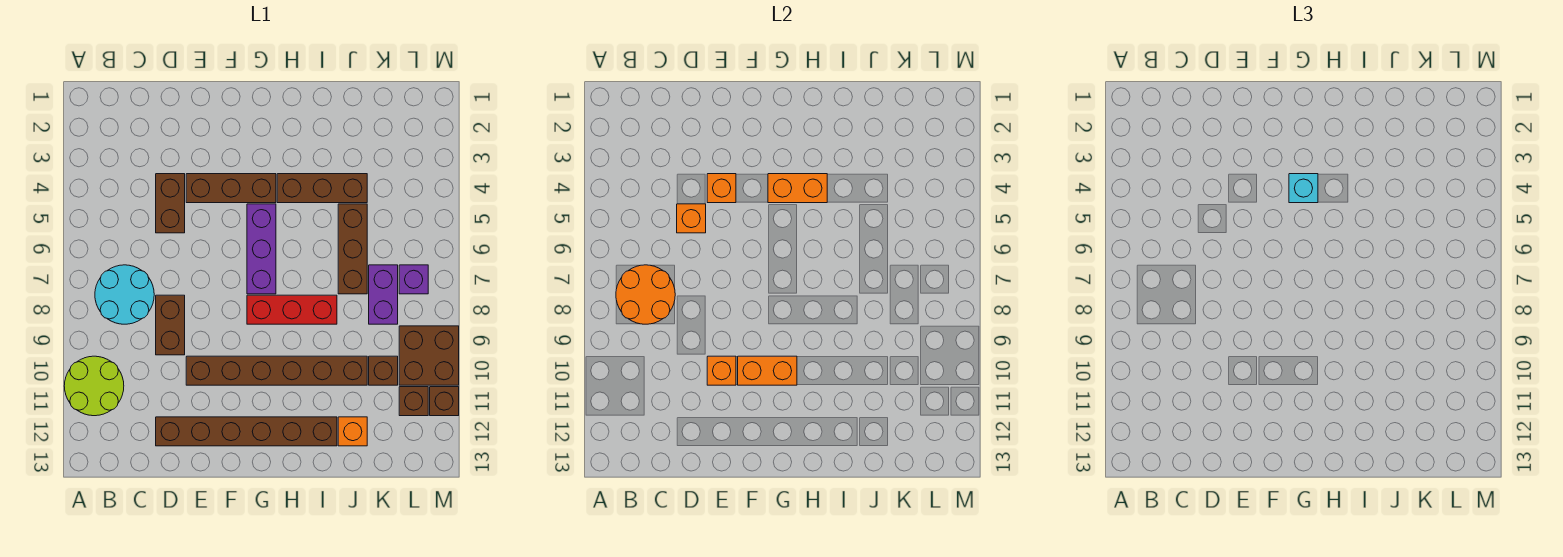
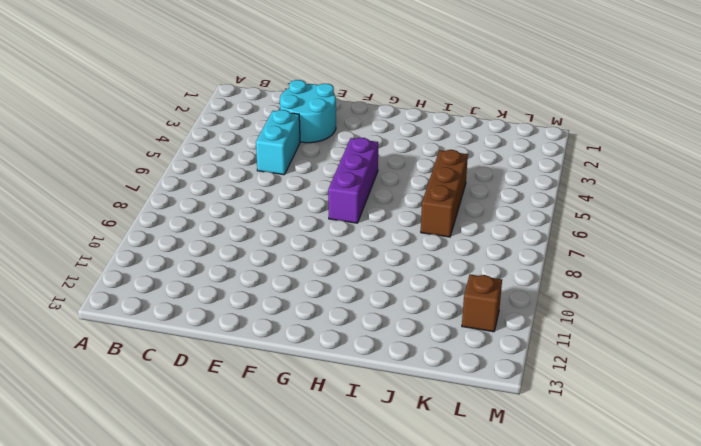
cyan round brick D2:E3 level 1 -> cyan round brick B7:C8 level 1
cyan brick D4:D5 level 1 -> brown brick D4:D5 level 1
none -> lime round brick A10:B11 level 1
none -> brown brick D8:D9 level 1
none -> brown brick D12:I12 level 1

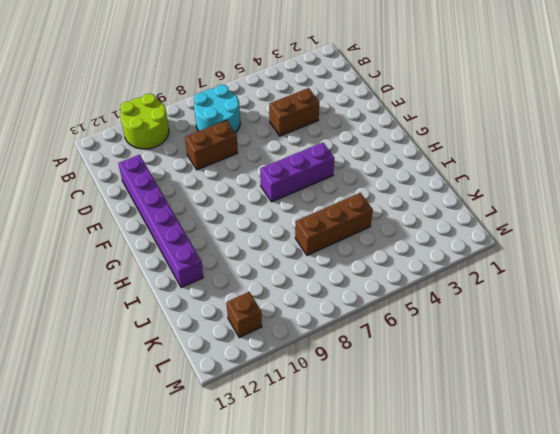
purple brick D12:I12 level 1 -> brown brick D12:I12 level 1
none -> brown brick E4:G4 level 1
none -> brown brick E10:J10 level 1
none -> red brick G8:I8 level 1

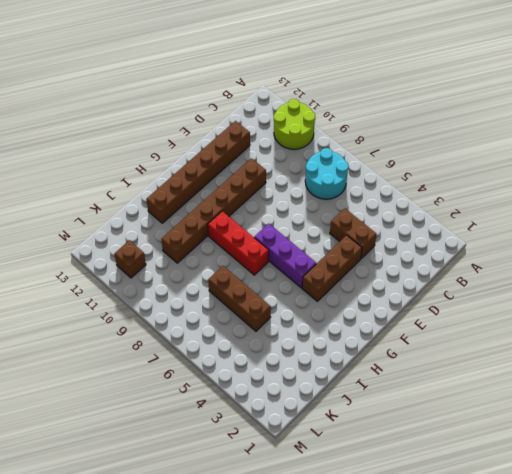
red brick H7:H9 level 1 -> red brick G8:I8 level 1
none -> brown brick D8:D9 level 1
none -> brown brick H4:J4 level 1
none -> orange brick J12 level 1

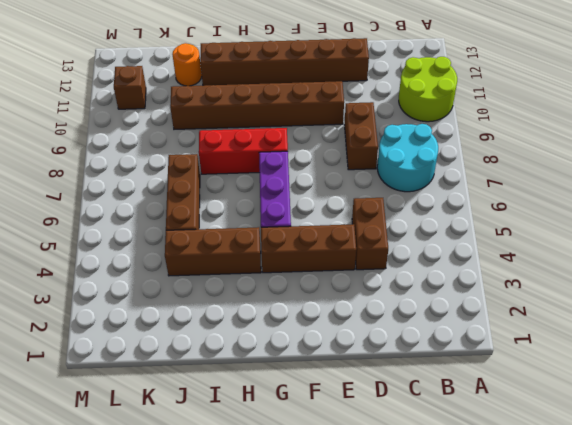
orange round brick J12 level 1 -> orange brick J12 level 1
none -> purple brick K7:K8 level 1
none -> brown brick K10 level 1
none -> purple brick L7 level 1

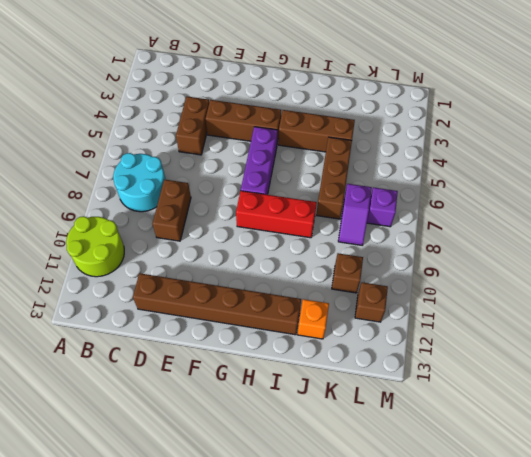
purple slope K7:K8 level 1 top 7 -> purple brick K7:K8 level 1
none -> brown brick E10:J10 level 1
none -> brown brick L9:M10 level 1
none -> brown brick M11 level 1

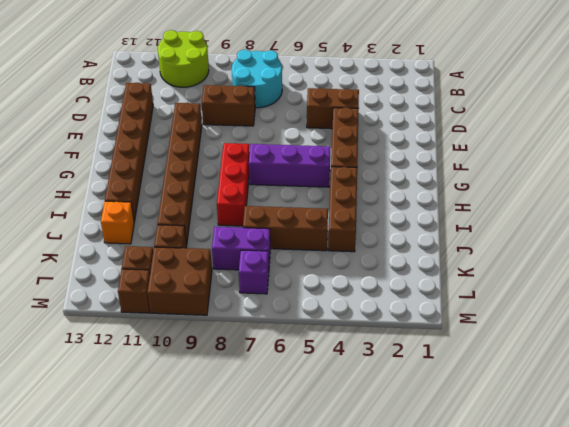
none -> orange round brick B7:C8 level 2
none -> orange brick D5 level 2
none -> orange brick E4 level 2

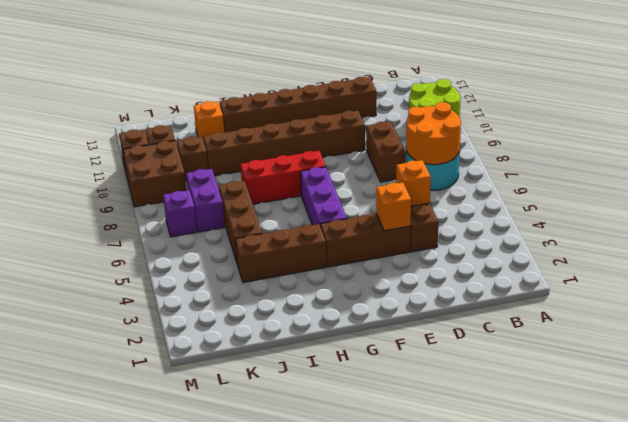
none -> orange brick E10 level 2
none -> orange brick F10:G10 level 2
none -> orange brick G4:H4 level 2

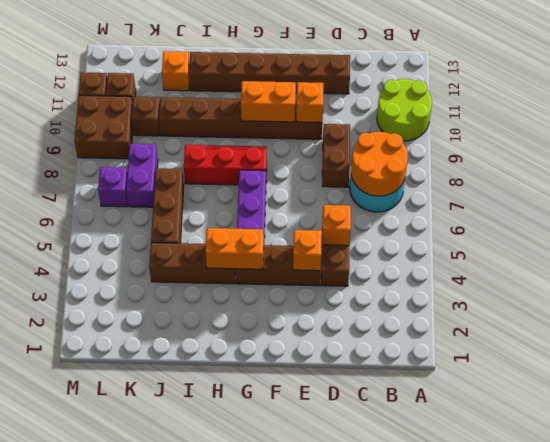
none -> cyan brick G4 level 3

